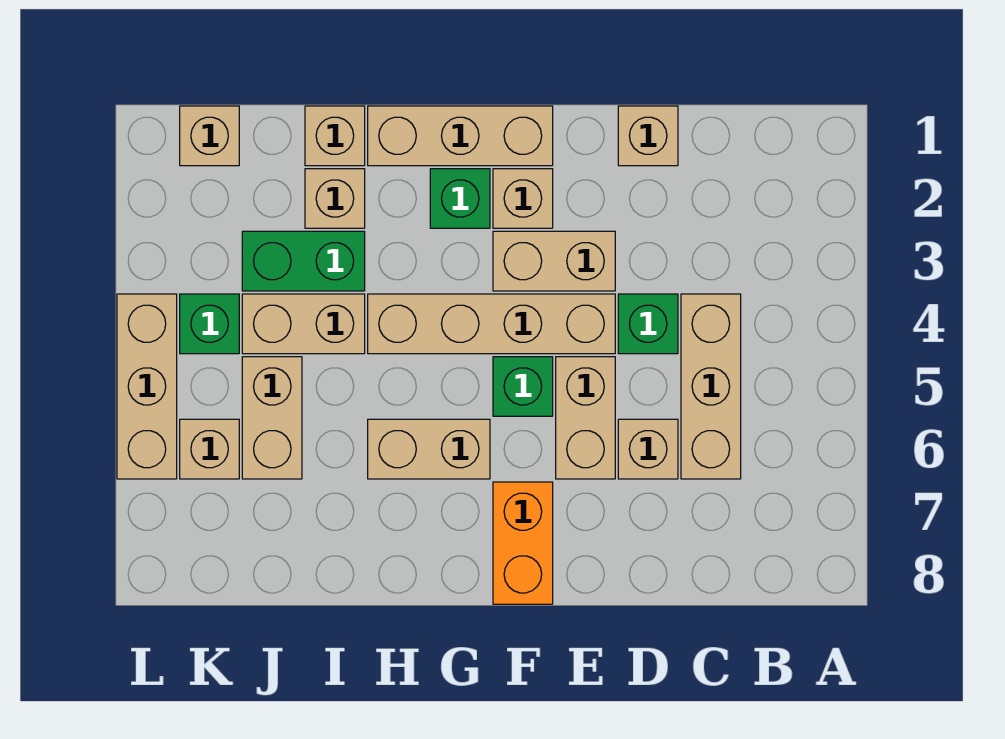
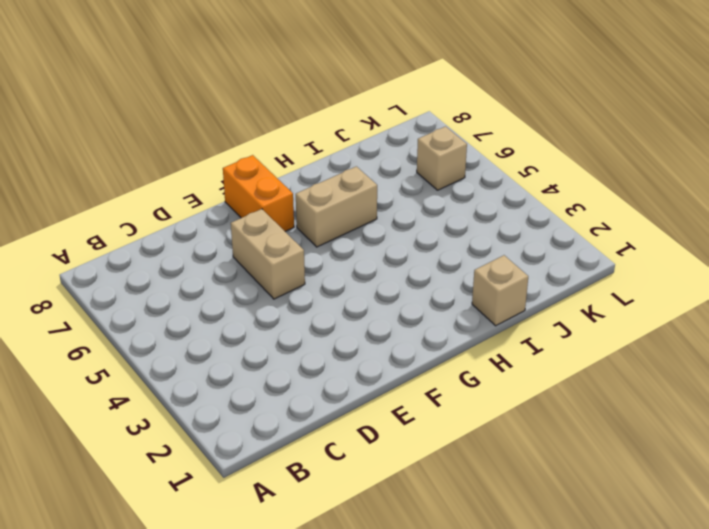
none -> tan brick C4:C6 level 1
none -> tan brick D1 level 1
none -> green brick D4 level 1

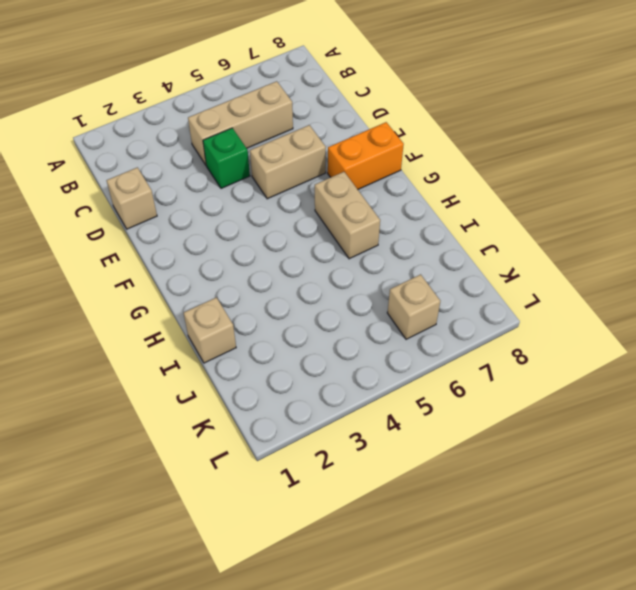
none -> tan brick D6 level 1
none -> tan brick E3:F3 level 1
none -> tan brick E4:H4 level 1

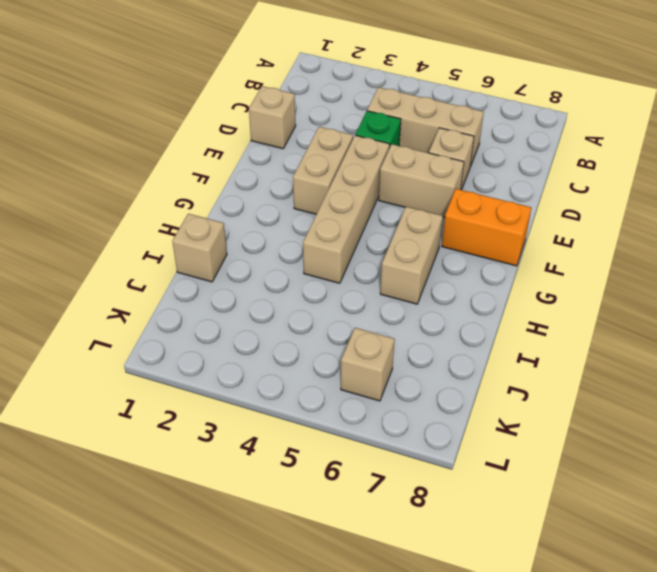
none -> tan brick F1:H1 level 1
none -> tan brick F2 level 1
none -> green brick F5 level 1

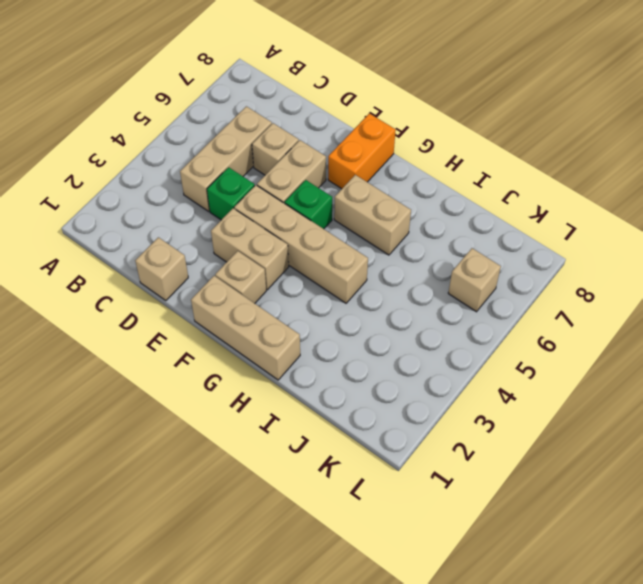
none -> green brick G2 level 1
none -> tan brick I1 level 1
none -> tan brick I2 level 1

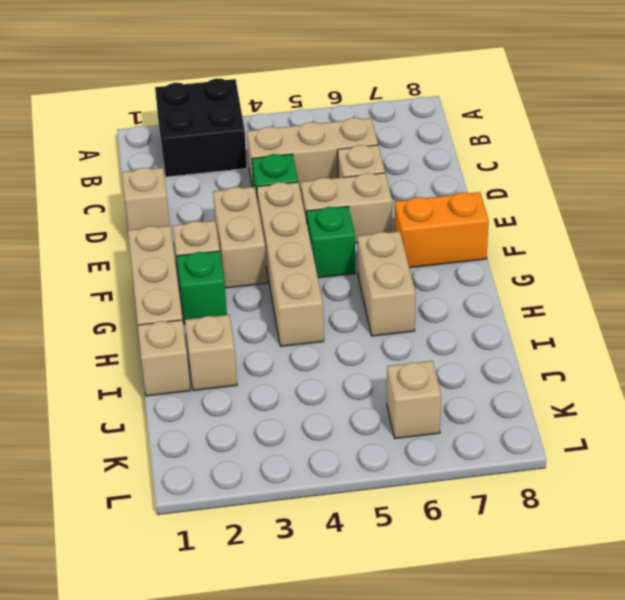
black brick A2:B3 level 1 -> none
none -> green brick I3:J3 level 1
none -> tan brick I4:J4 level 1
none -> tan brick J5:J6 level 1

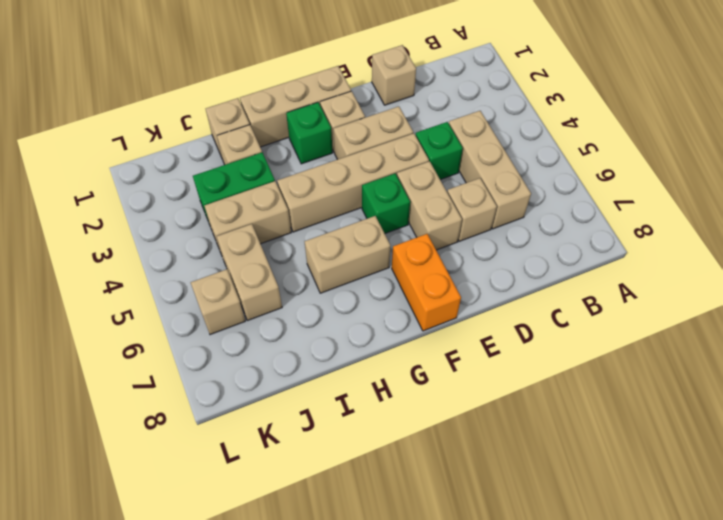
none -> tan brick K1 level 1
none -> green brick K4 level 1
none -> tan brick L4:L6 level 1

